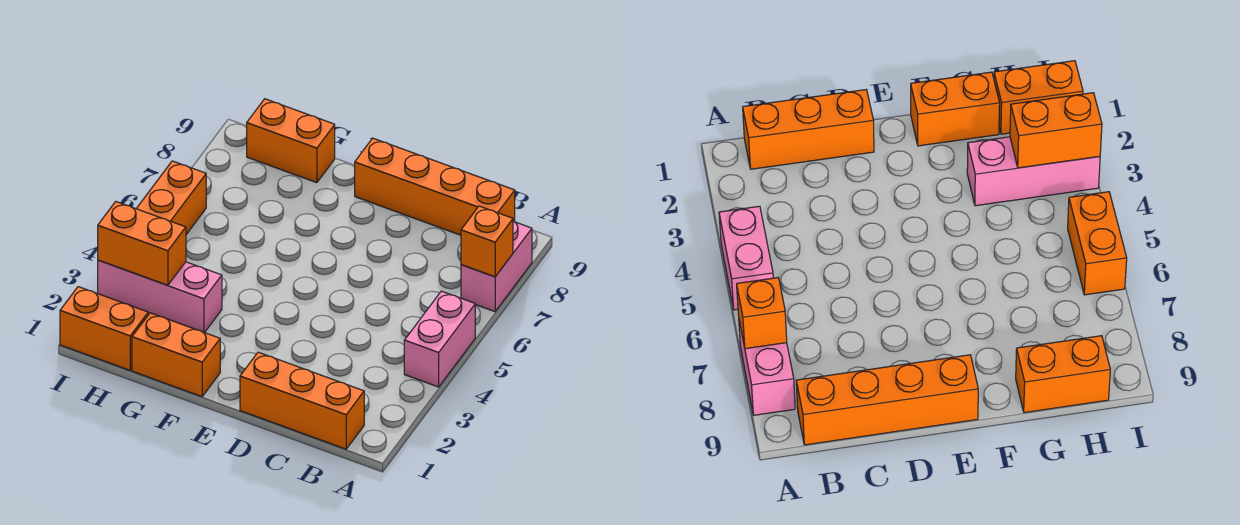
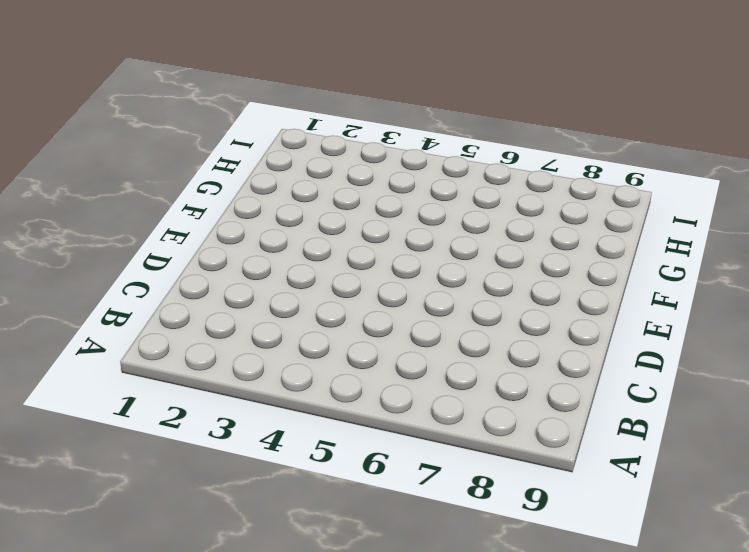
none -> pink brick A4:A5 level 1
none -> pink brick A7:A8 level 1

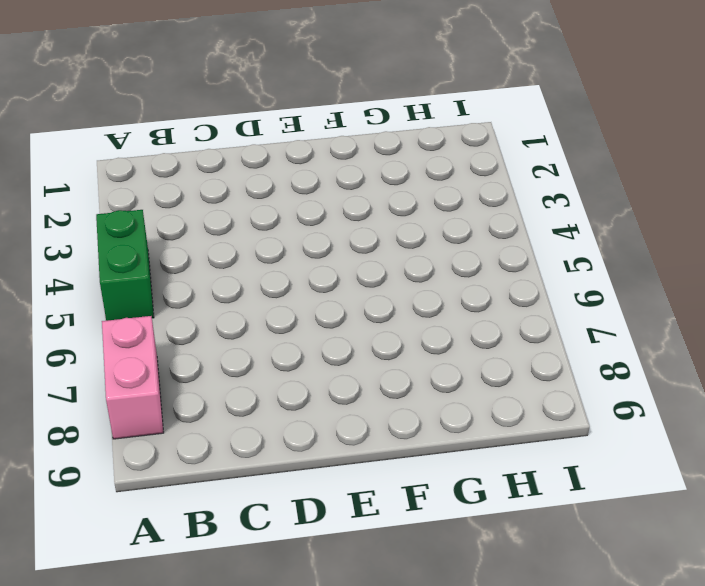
green brick A4:A5 level 1 -> pink brick A4:A5 level 1
none -> orange brick B1:D1 level 1
none -> orange brick B9:E9 level 1

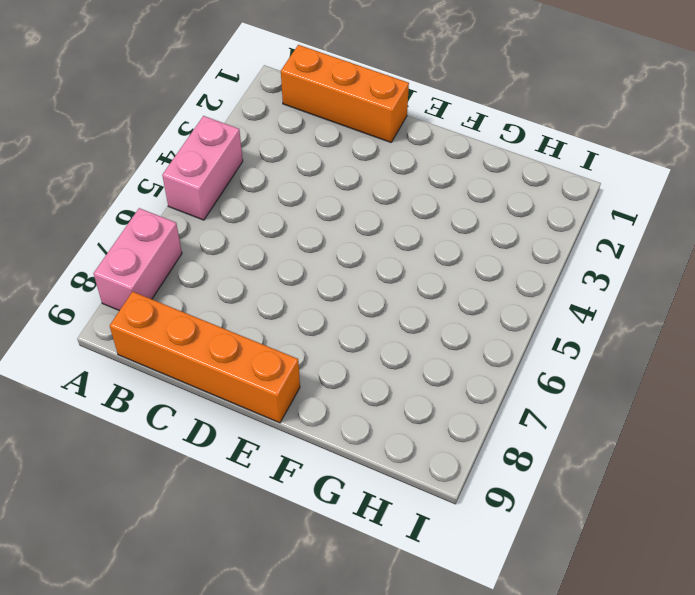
none -> orange brick F1:G1 level 1
none -> pink brick G3:I3 level 1

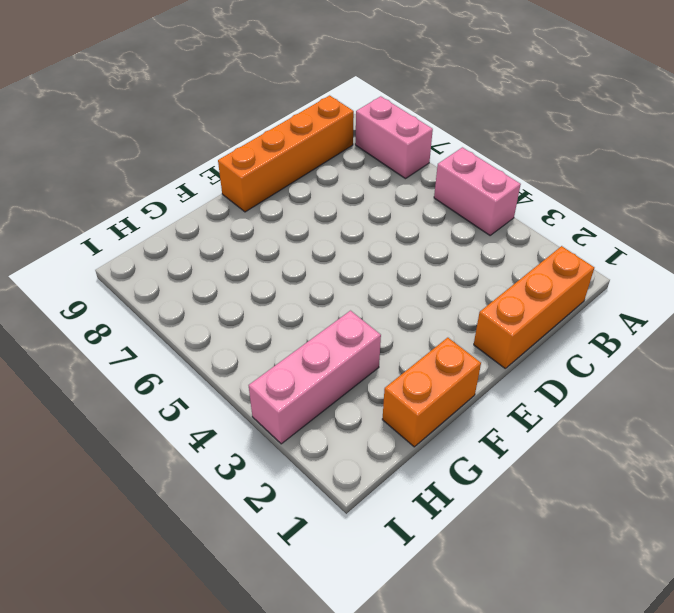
none -> orange brick G9:H9 level 1
none -> orange brick H1:I1 level 1

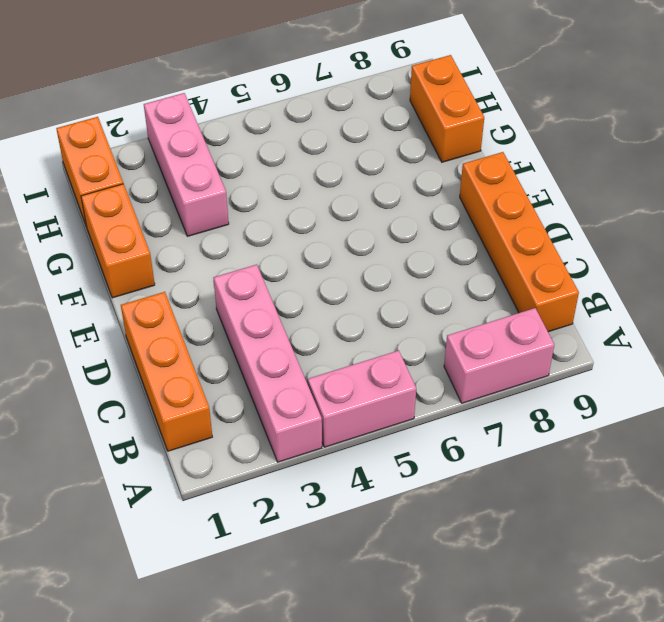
pink brick A3:D3 level 1 -> none
none -> orange brick I5:I6 level 1
none -> orange brick A7 level 2

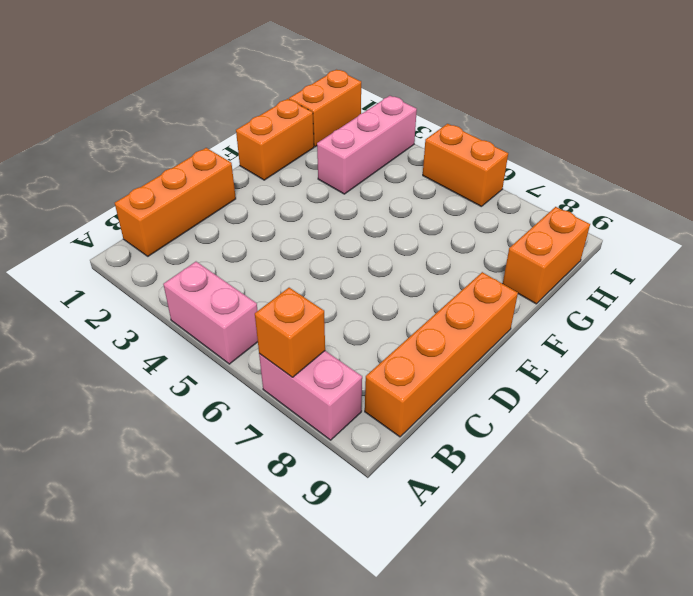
none -> orange brick H3:I3 level 2

